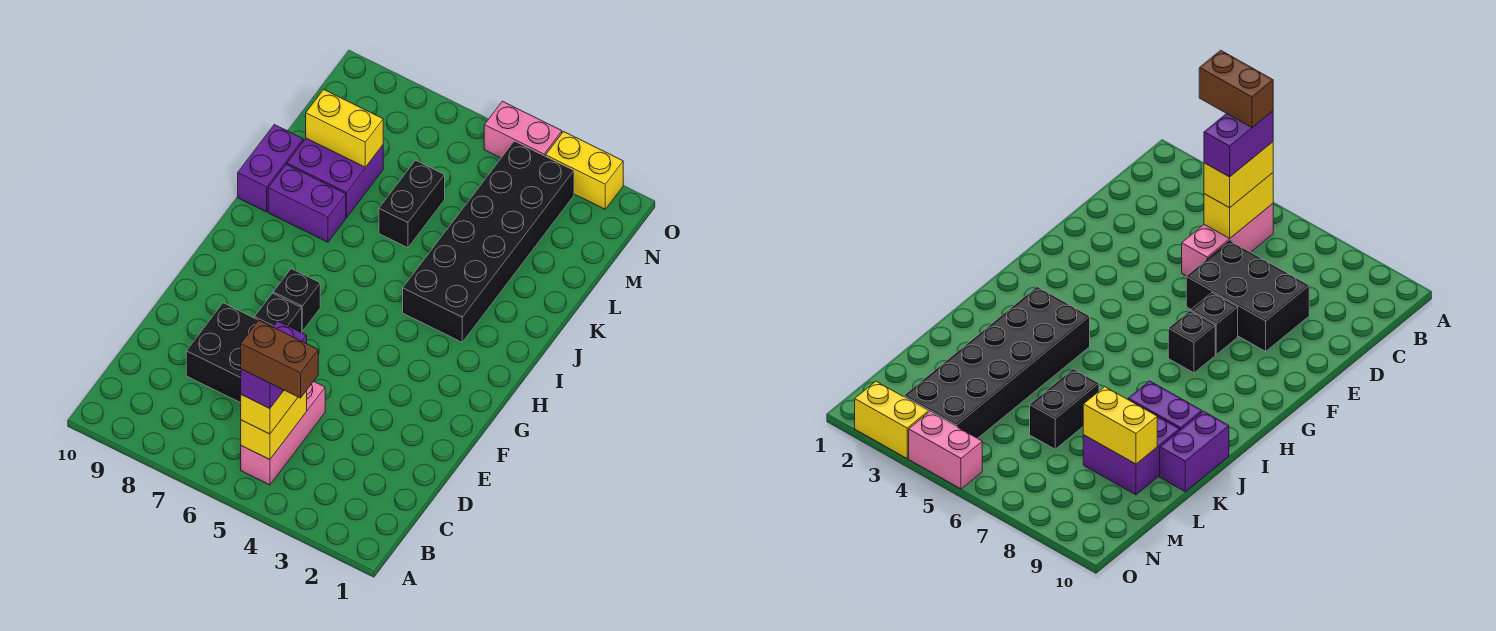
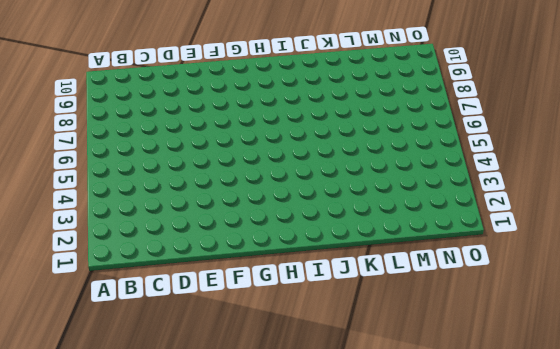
none -> pink brick B5:D5 level 1
none -> black brick D6:E8 level 1
none -> black brick F7 level 1

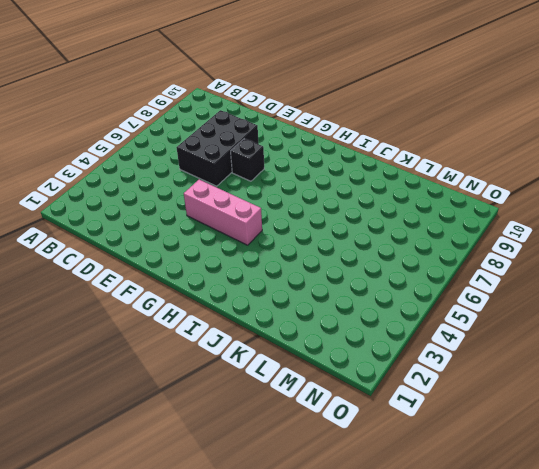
pink brick F4:H4 level 1 -> pink brick B5:D5 level 1
none -> black brick G7 level 1
none -> black brick I3:N4 level 1
none -> purple brick J8:J9 level 1

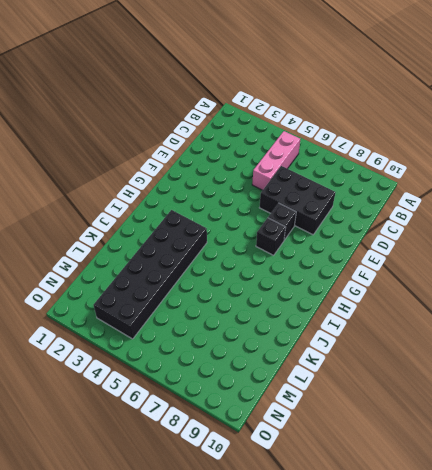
none -> purple brick J8:J9 level 1
none -> purple brick J10:K10 level 1
none -> black brick K6:L6 level 1

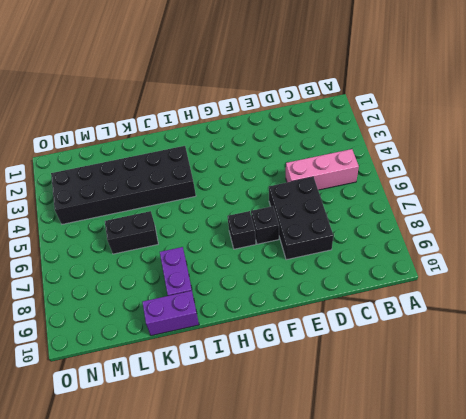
none -> purple brick K8:L9 level 1
none -> yellow brick O2:O3 level 1
none -> pink brick O4:O5 level 1

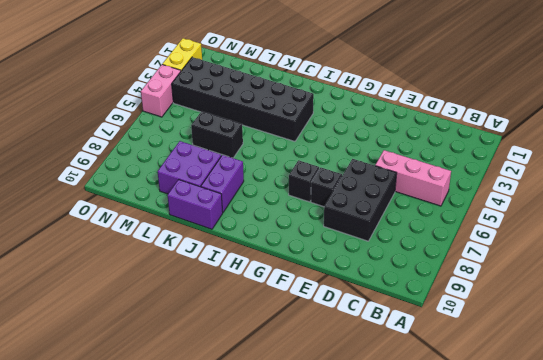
none -> yellow brick B5:C5 level 2
none -> yellow brick L8:L9 level 2
none -> yellow brick B5:C5 level 3

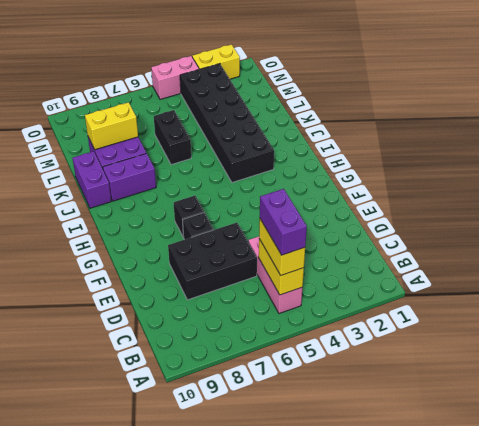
none -> brown brick B4:B5 level 5

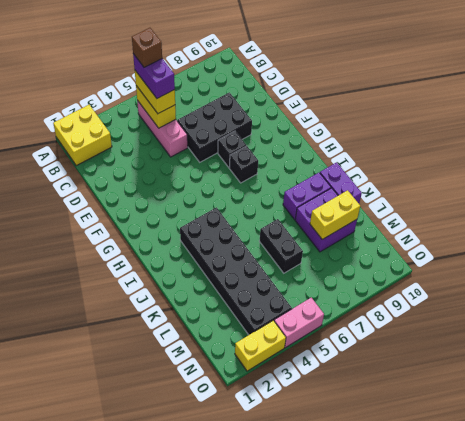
yellow brick A1:B2 level 1 -> none
brown brick B5 level 5 -> brown brick B4:B5 level 5

